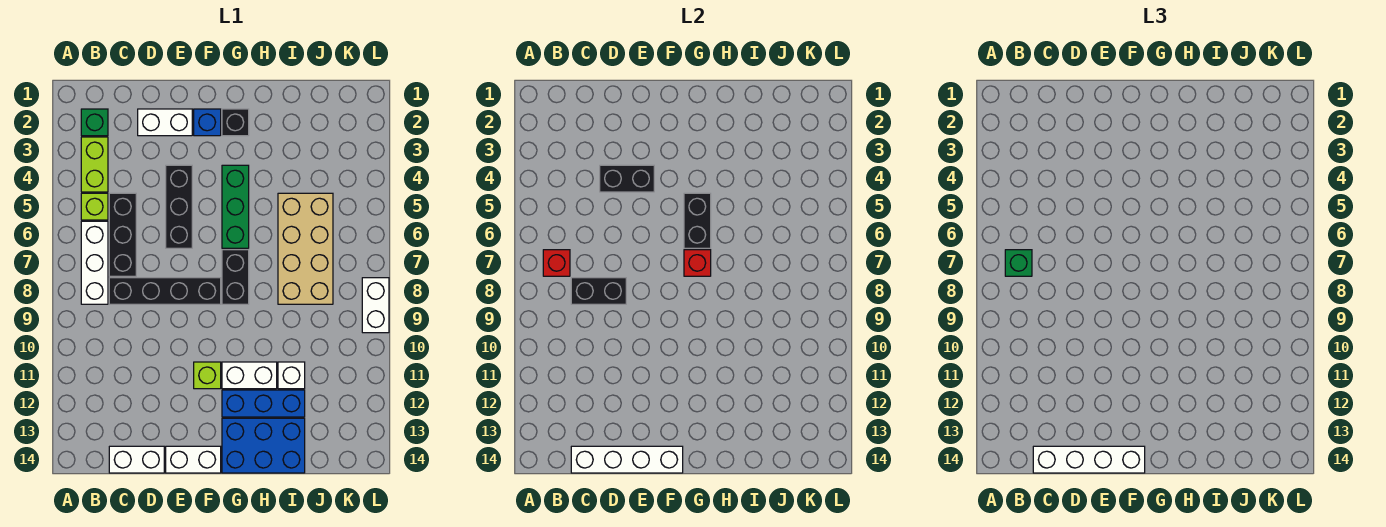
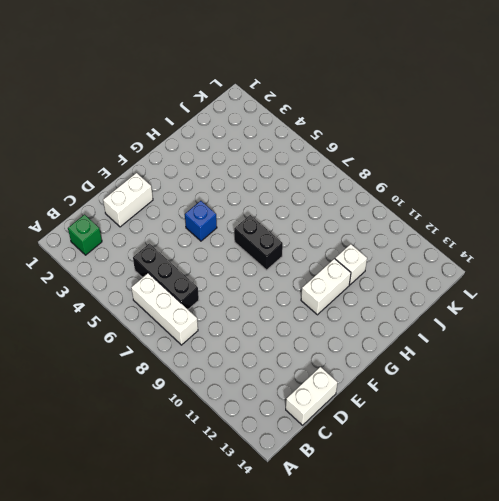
blue brick F5 level 1 -> blue brick F2 level 1
none -> lime brick B3:B4 level 1
none -> lime brick B5 level 1
none -> black brick C8:F8 level 1

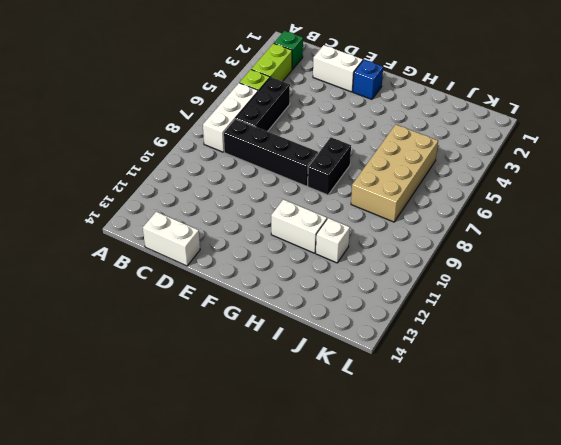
none -> black brick E4:E6 level 1
none -> white brick E14:F14 level 1
none -> lime brick F11 level 1

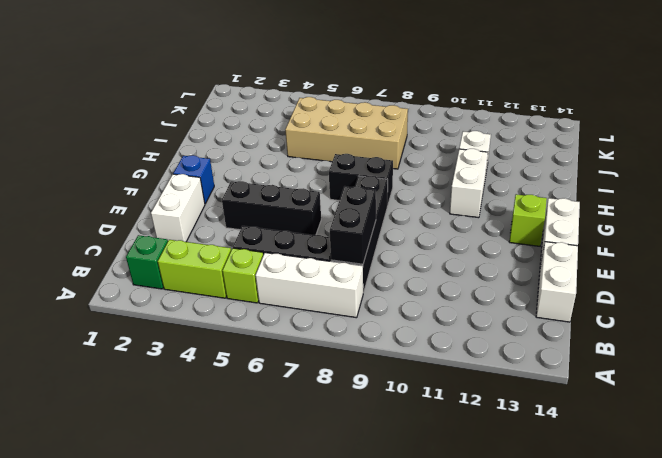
lime brick F13 level 1 -> lime brick F11 level 1
none -> black brick G2 level 1
none -> green brick G4:G6 level 1
none -> blue brick G12:I12 level 1

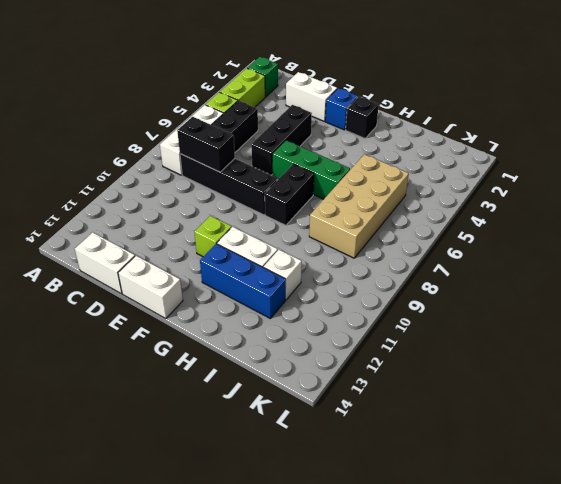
green brick F6:H6 level 1 -> green brick G4:G6 level 1
none -> blue brick G13:I14 level 1
none -> white brick L8:L9 level 1
none -> red brick B7 level 2

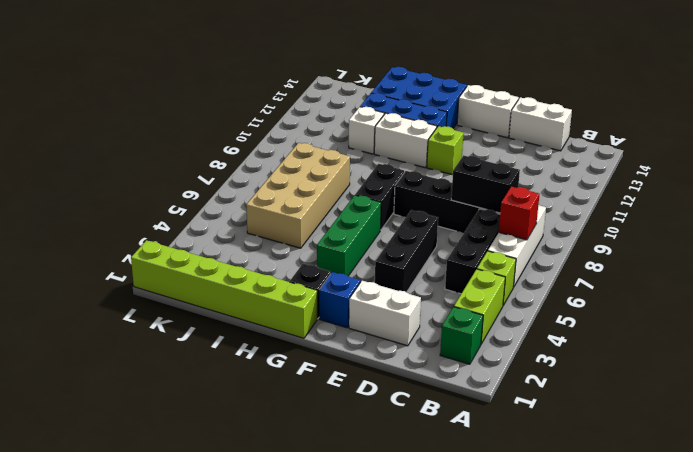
lime brick G1:L1 level 1 -> none
none -> white brick L8:L9 level 1
none -> white brick C14:F14 level 2
none -> black brick D4:E4 level 2

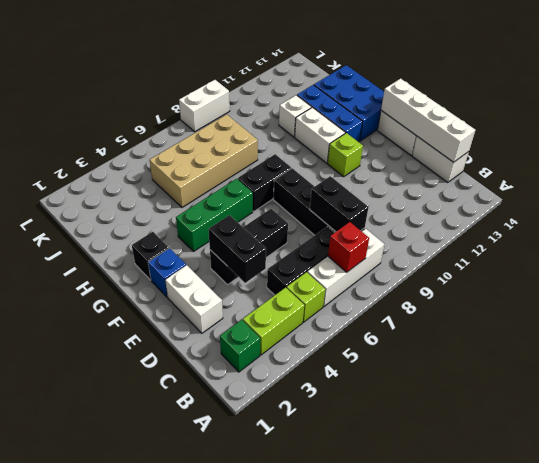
none -> black brick G5:G6 level 2
none -> red brick G7 level 2
none -> green brick B7 level 3

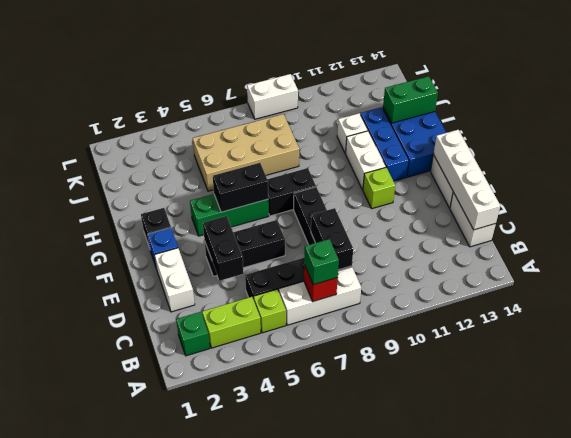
green brick I13:I14 level 2 -> none
none -> red brick G7 level 2
none -> white brick C14:F14 level 3

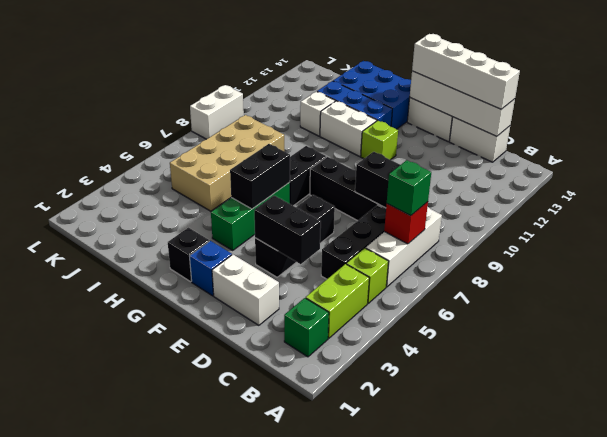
none -> red brick G7 level 2

